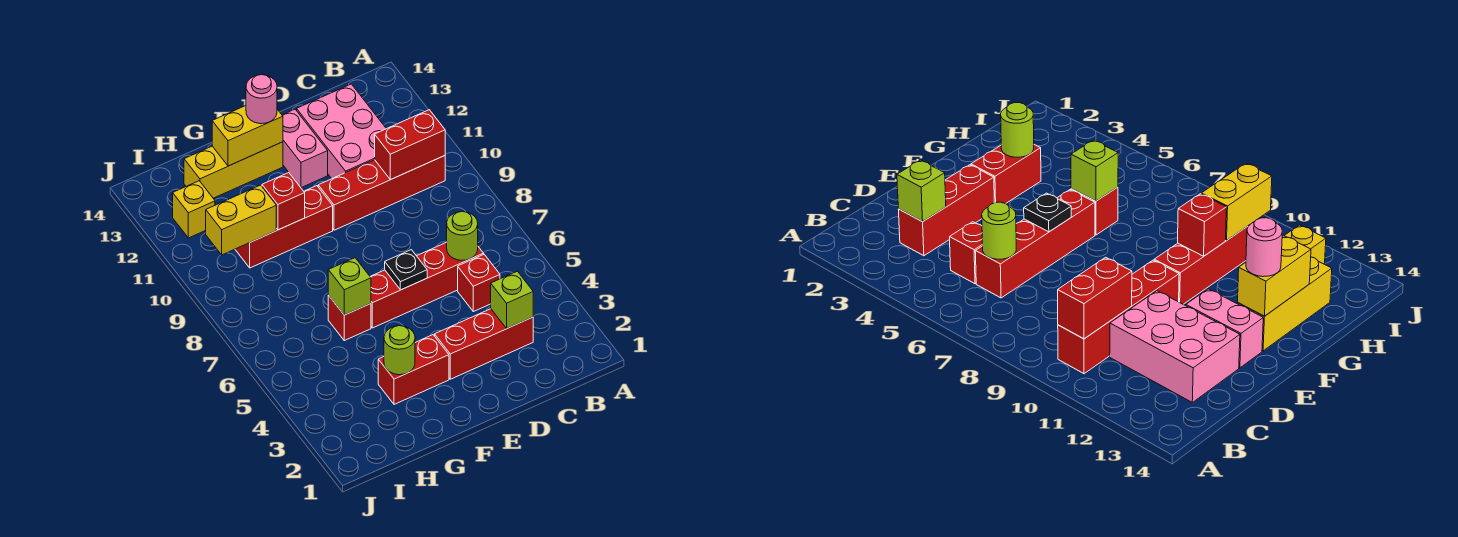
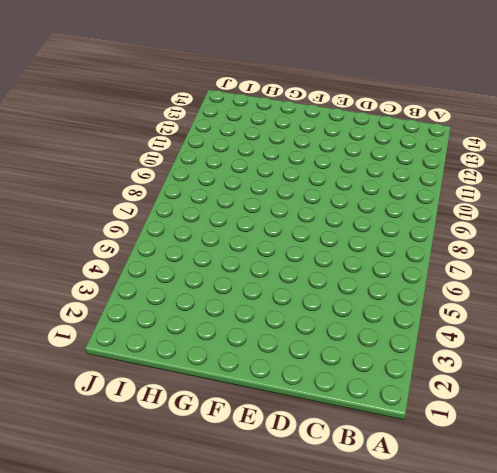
none -> red brick B10:E10 level 1
none -> red brick C3:E3 level 1
none -> red brick C5 level 1

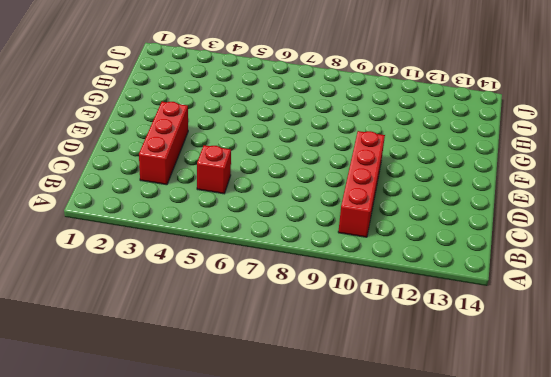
none -> red brick C6:F6 level 1
none -> pink brick C11:D13 level 1
none -> pink brick E12:E13 level 1

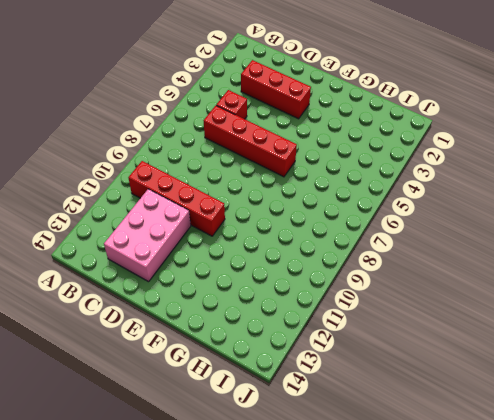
none -> pink brick E12:E13 level 1
none -> red brick F3:G3 level 1
none -> red brick F10:H10 level 1

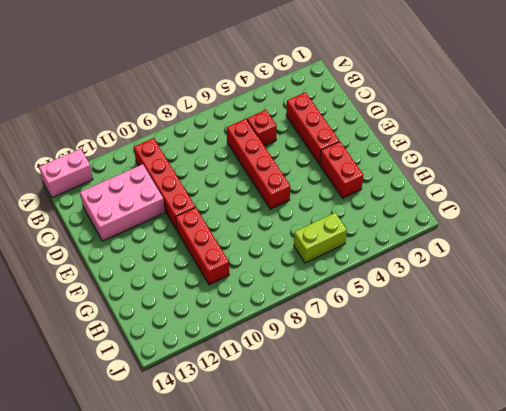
pink brick A13:A14 level 1 -> pink brick E12:E13 level 1
lime brick I5:I6 level 1 -> none
none -> yellow brick F13:H13 level 1
none -> red brick G6 level 1
none -> yellow brick I12 level 1

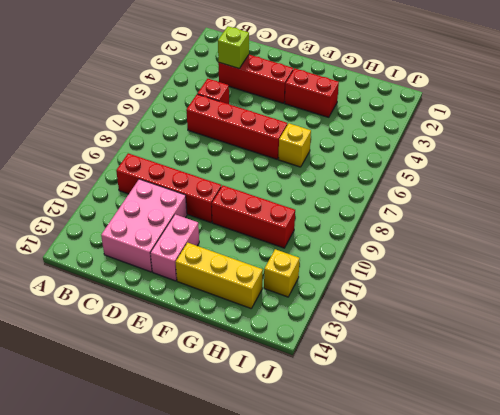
yellow brick G6 level 1 -> red brick G6 level 1
none -> red brick B10:C10 level 2
none -> lime round brick C6 level 2
none -> black plate E6 level 2

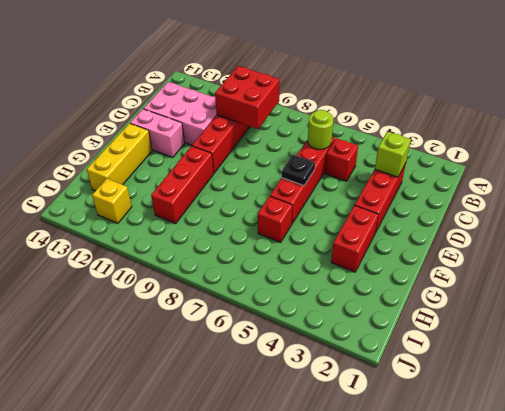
red brick B9:C10 level 2 -> red brick B10:C10 level 2
none -> yellow brick F13:G13 level 2
none -> lime round brick G3 level 2
none -> lime brick G6 level 2

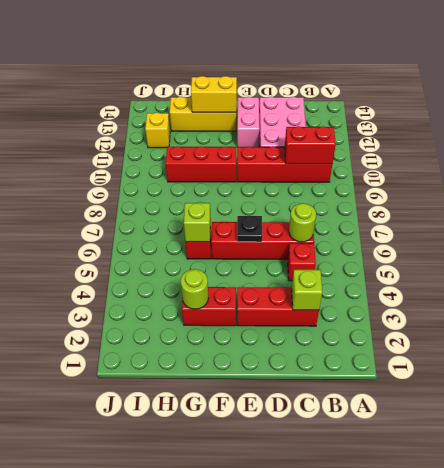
none -> red brick G10 level 2
none -> yellow brick H10:I10 level 2
none -> pink round brick F13 level 3

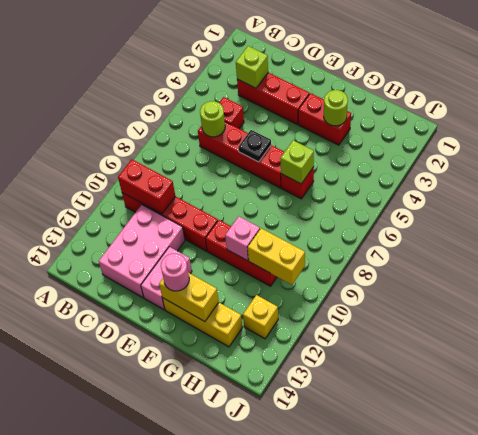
pink brick G10 level 2 -> red brick G10 level 2

